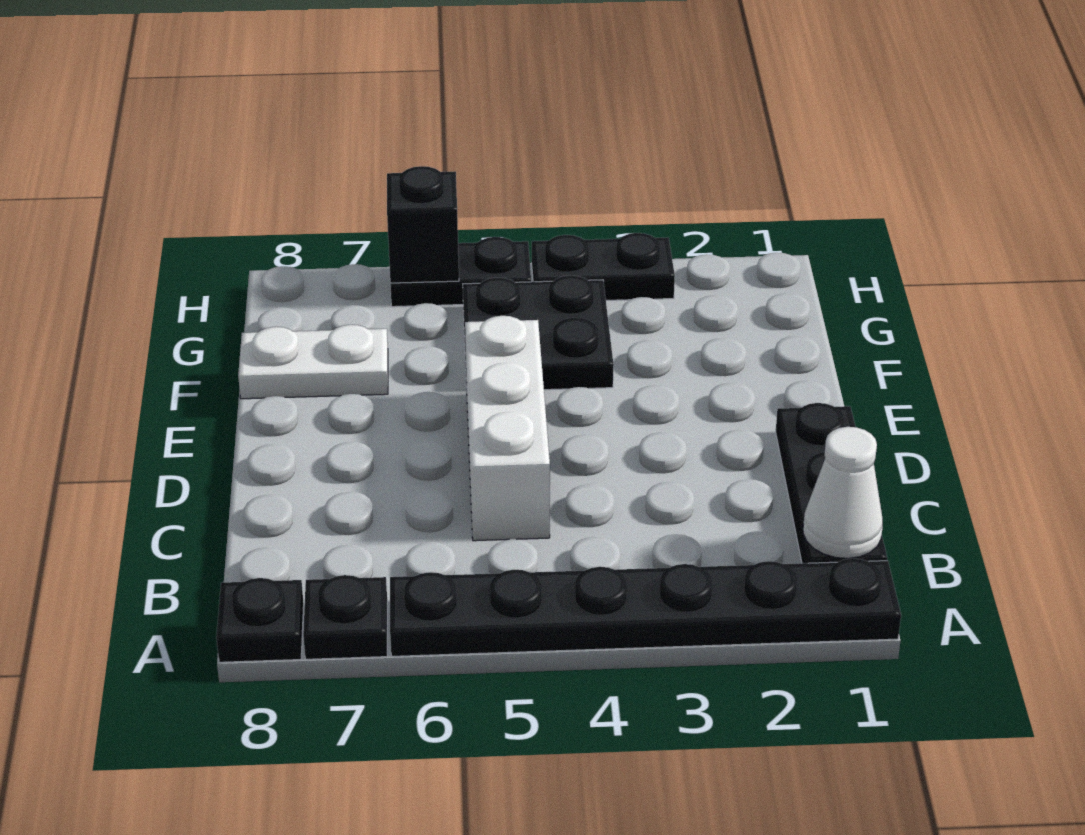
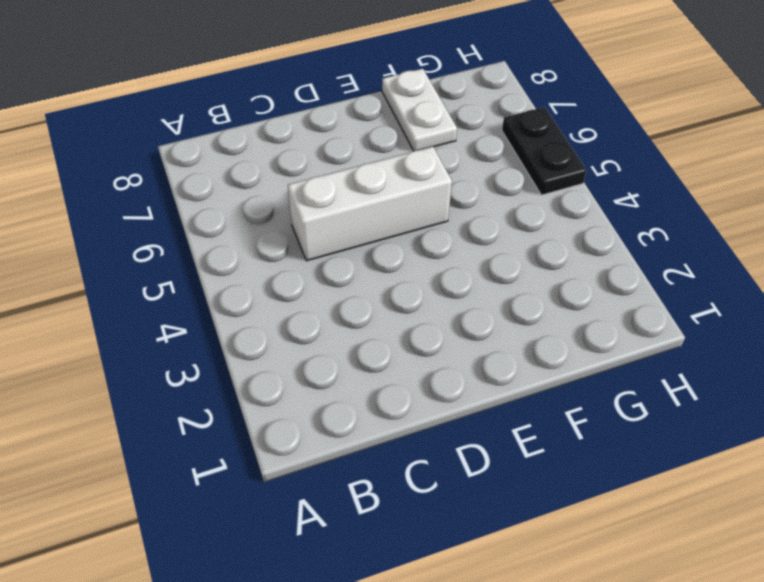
none -> black plate A1:A6 level 1
none -> black plate A7 level 1

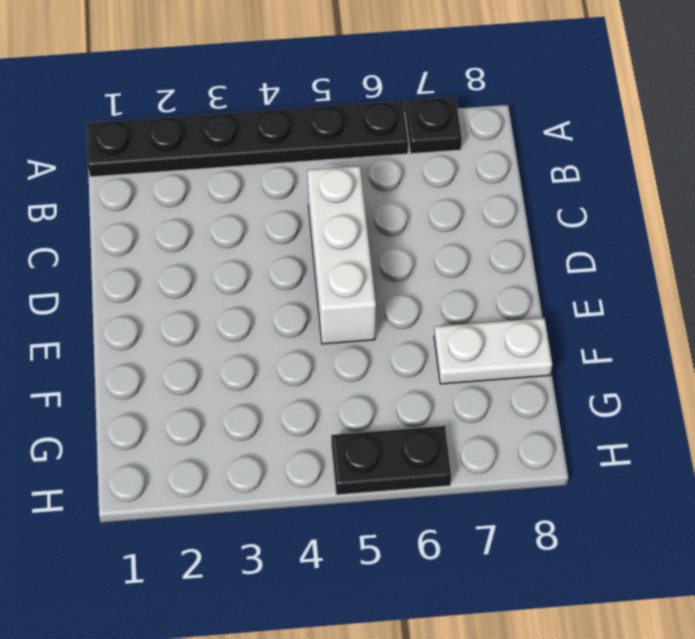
none -> black plate A8 level 1
none -> black plate B1:D1 level 1

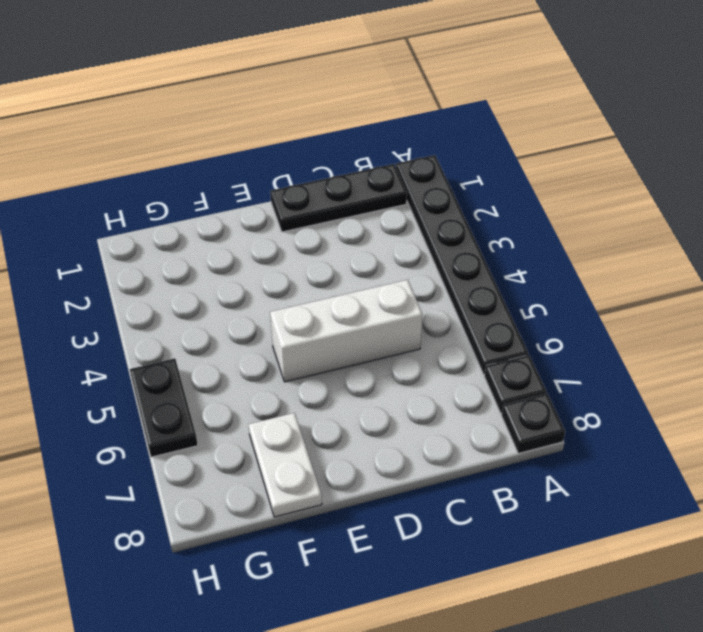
none -> black plate F4:G5 level 1
none -> black plate H3:H4 level 1

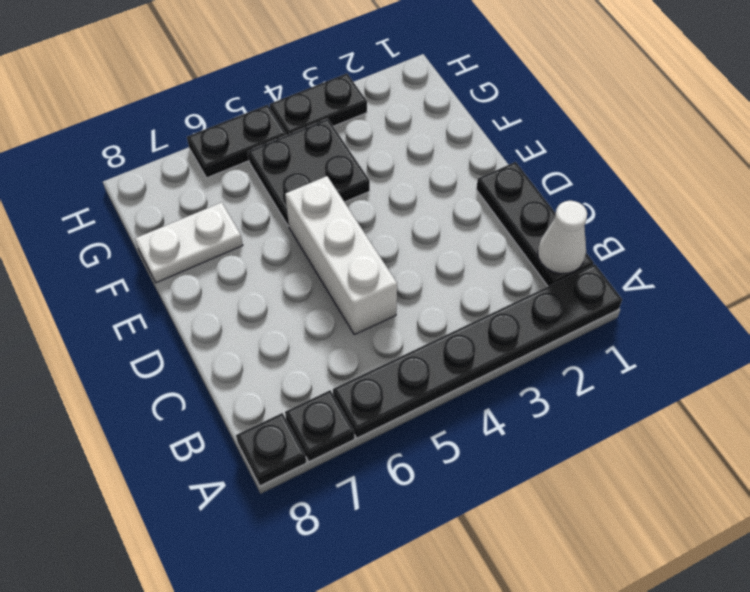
none -> black brick H6 level 2

